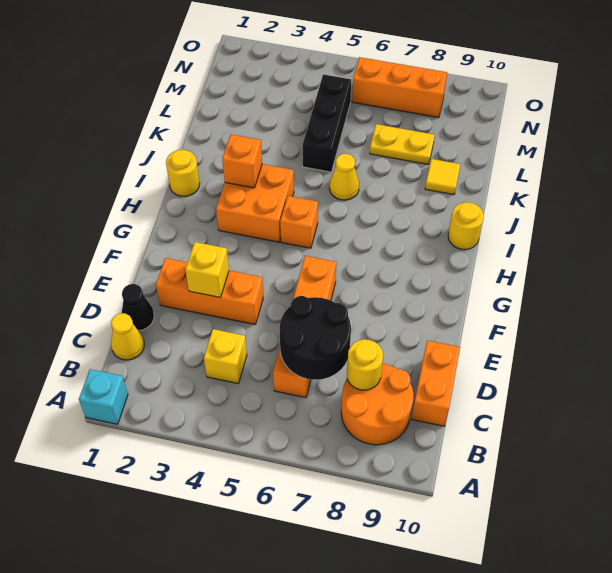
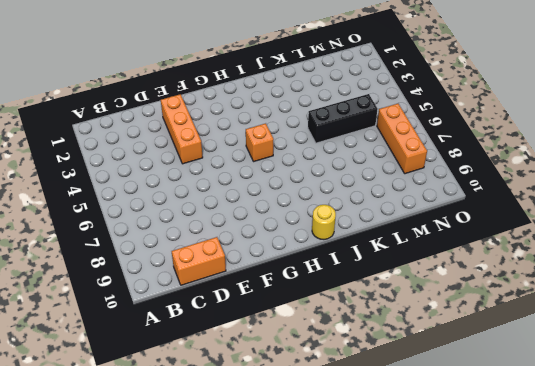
none -> cyan brick A1 level 1
none -> orange round brick B8:C9 level 1
none -> yellow cone C1 level 1

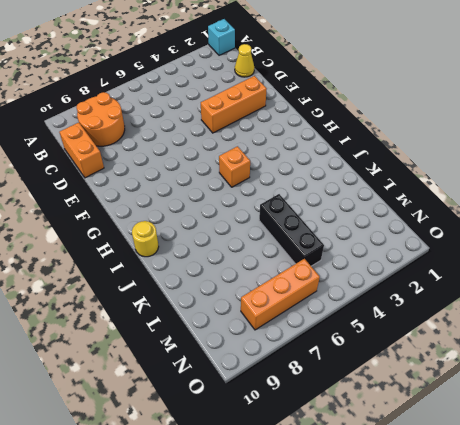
none -> yellow brick C4 level 1
none -> orange brick C6:F6 level 1
none -> black cone D1 level 1

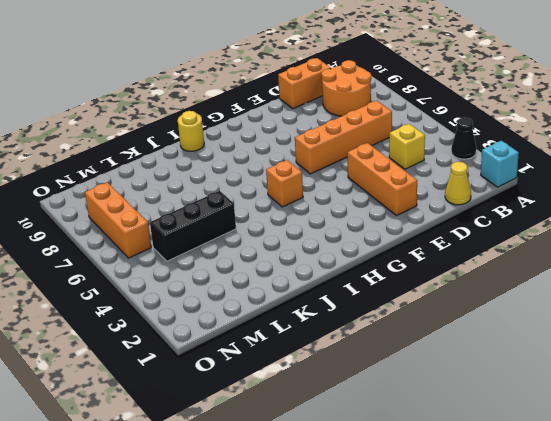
black cone A3 level 1 -> black cone D1 level 1
none -> orange brick H3:I4 level 1
none -> yellow round brick I1 level 1
none -> yellow cone J6 level 1

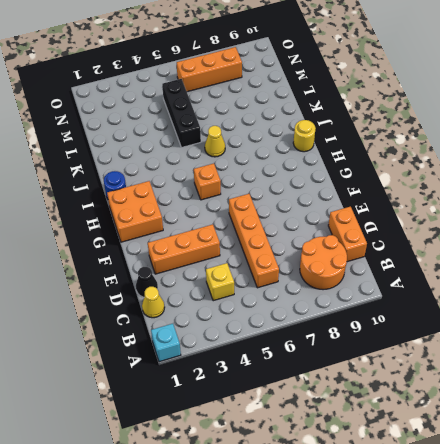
orange brick G1:H2 level 1 -> orange brick H3:I4 level 1
blue round brick I1 level 1 -> yellow round brick I1 level 1
none -> yellow tile K9 level 1
none -> yellow plate L7:L8 level 1
none -> black round brick C6:D7 level 2

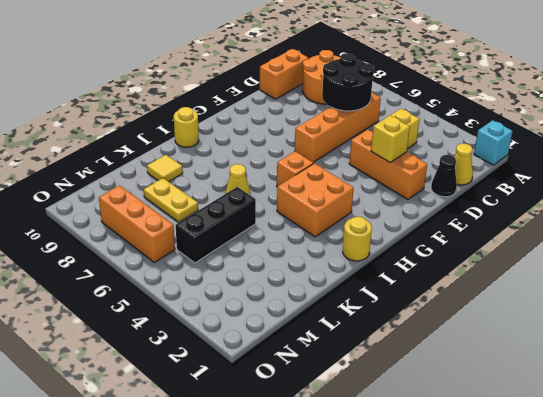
none -> yellow round brick C8 level 2
none -> orange brick I3 level 2

